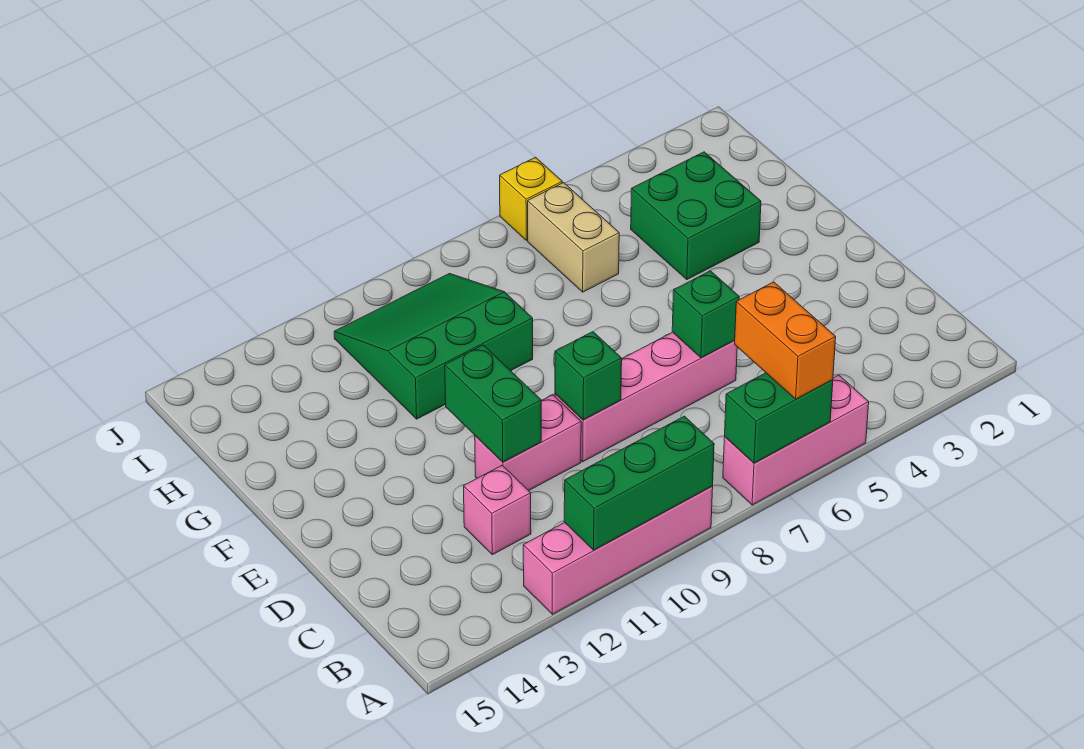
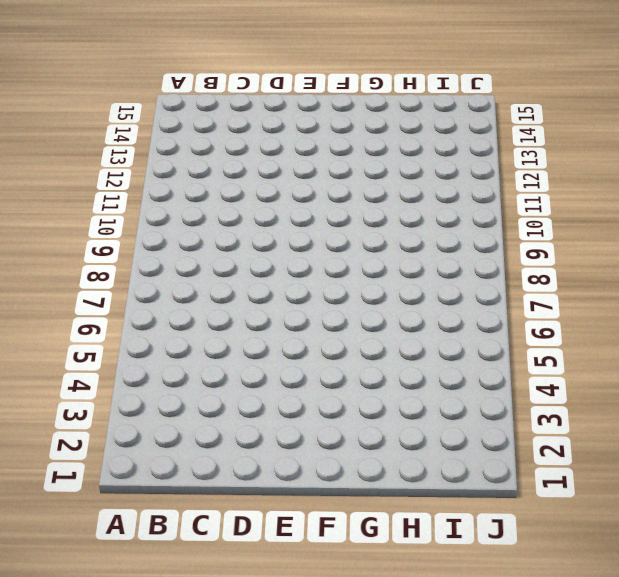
none -> pink brick A5:A7 level 1
none -> pink brick A9:A12 level 1
none -> pink brick C12 level 1

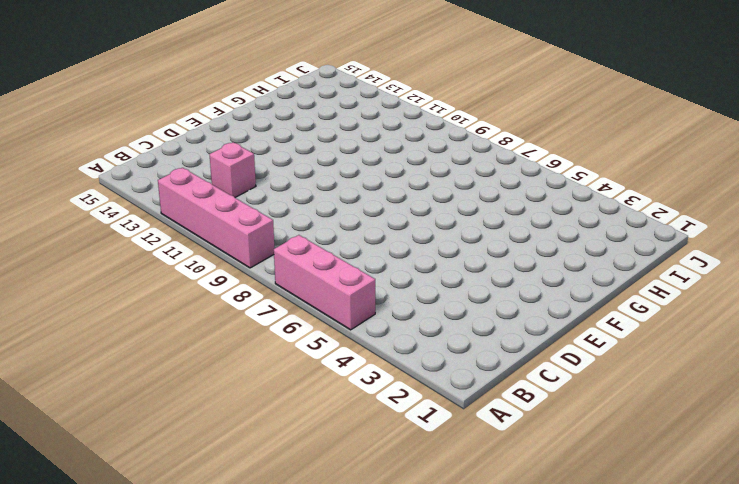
none -> pink brick D6:D9 level 1
none -> pink brick D10:D11 level 1
none -> green brick G3:H4 level 1

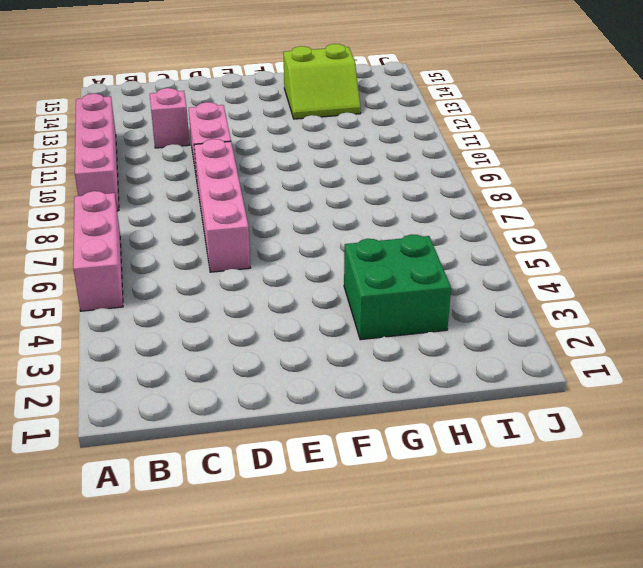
lime slope G13:H14 level 1 top 14 -> none
none -> green slope G9:I11 level 1 top G
none -> tan brick H6:I6 level 1
none -> yellow brick J6 level 1

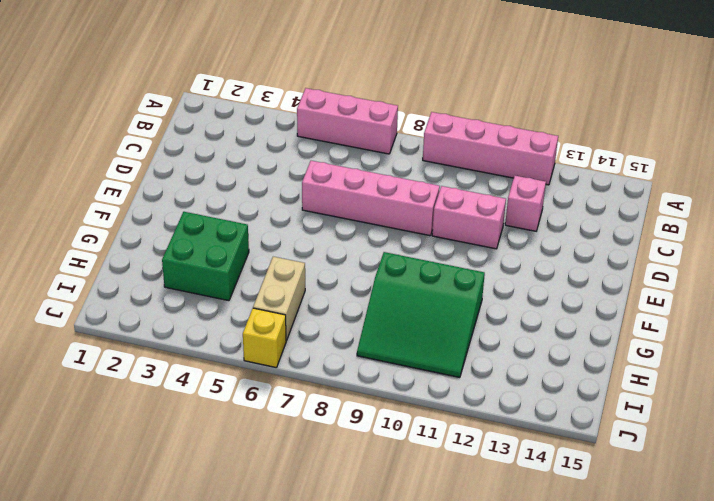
none -> green brick A6:A7 level 2
none -> green brick A9:A11 level 2
none -> green brick D6 level 2

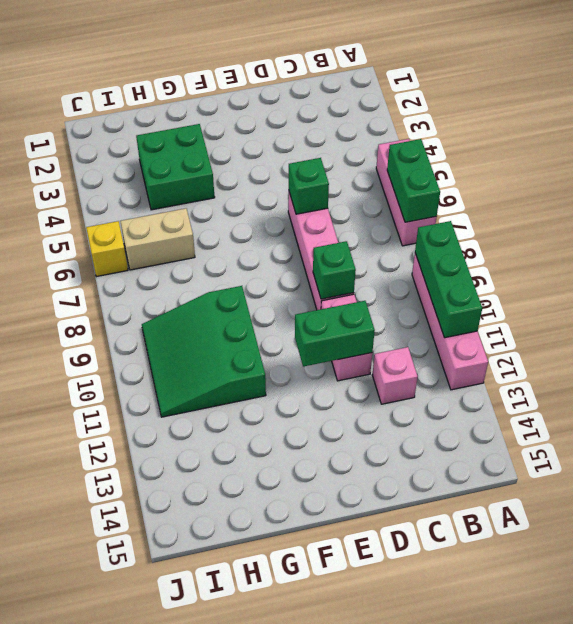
none -> orange brick A6:B6 level 3

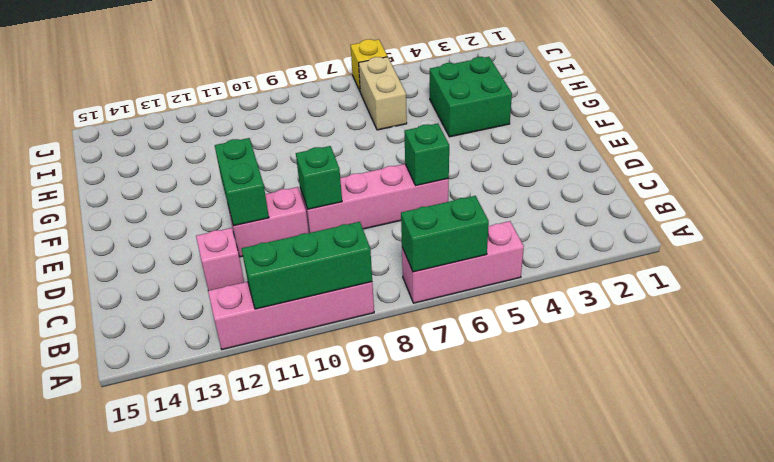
none -> green slope G9:I11 level 1 top G
none -> orange brick A6:B6 level 3

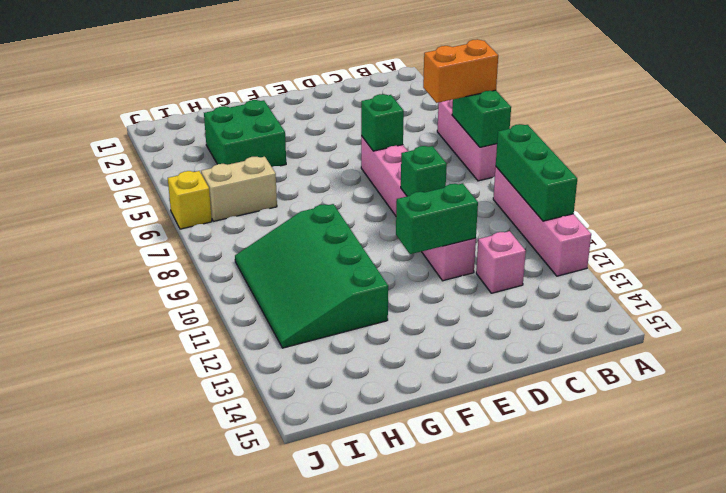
green slope G9:I12 level 1 top G -> green slope G9:I11 level 1 top G

